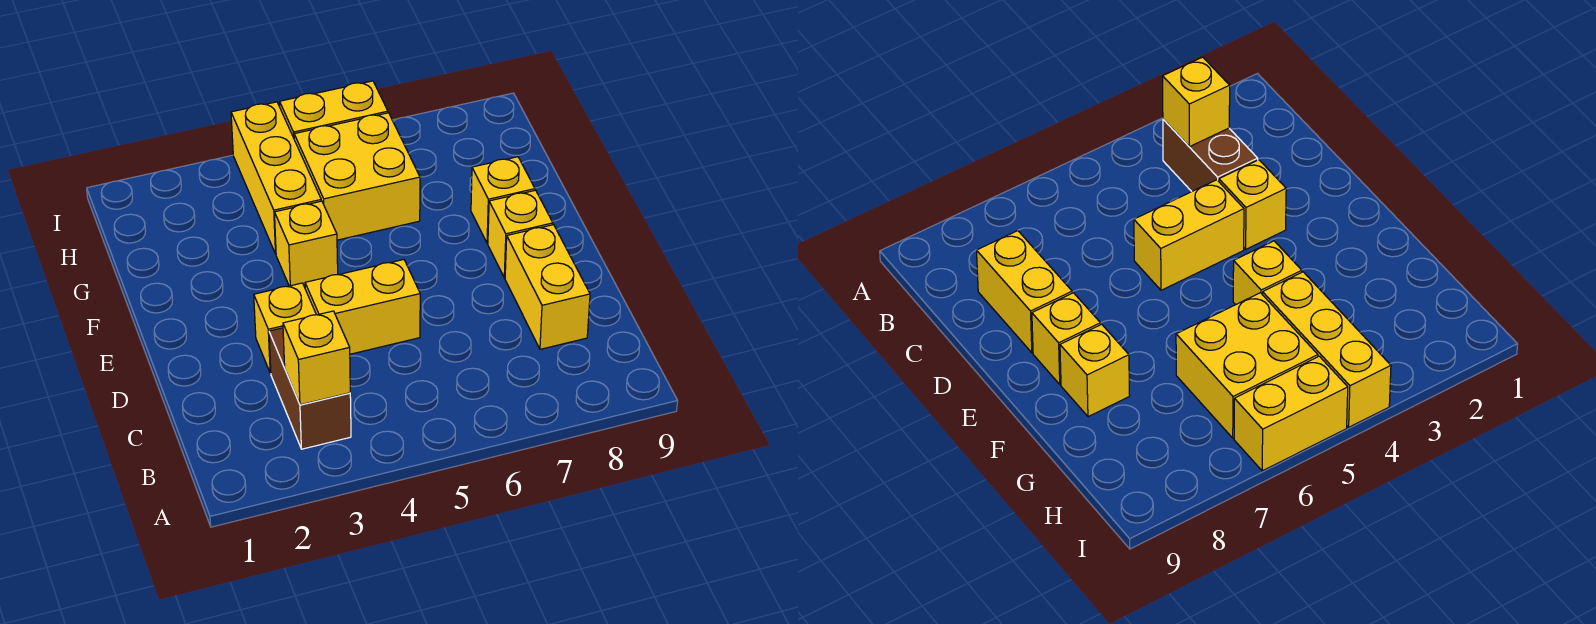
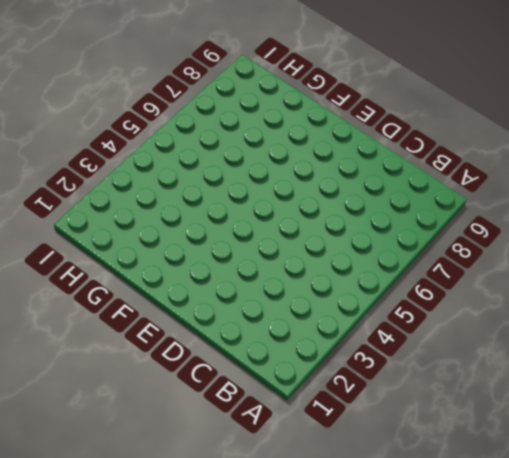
none -> brown brick B3:C3 level 1
none -> yellow brick C8:D8 level 1

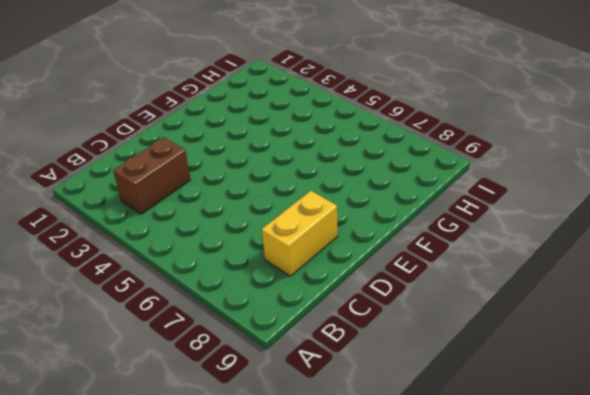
none -> yellow brick D3 level 1
none -> yellow brick D4:D5 level 1

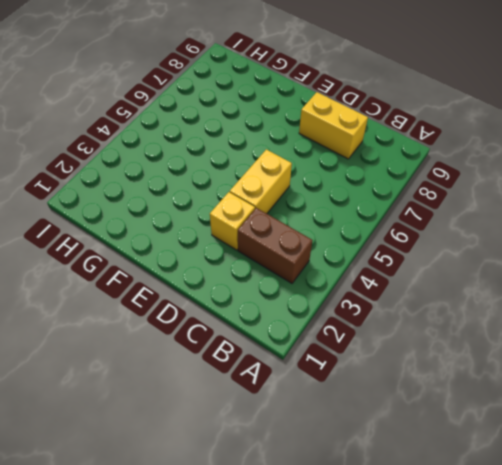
none -> yellow brick E8 level 1
none -> yellow brick F4 level 1

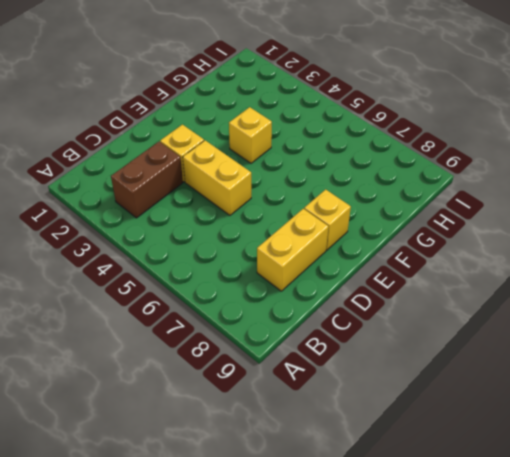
none -> yellow brick F8 level 1
none -> yellow brick G4:I4 level 1

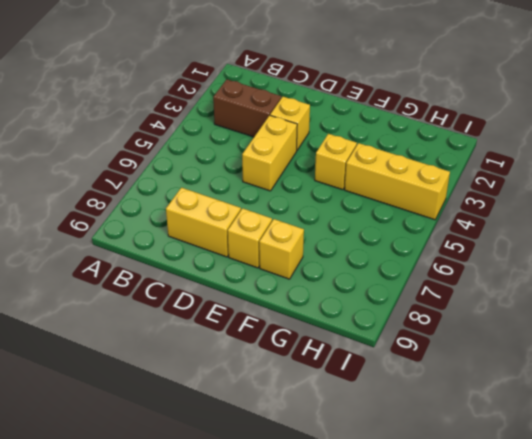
none -> yellow brick G5:H6 level 1
none -> yellow brick I5:I6 level 1

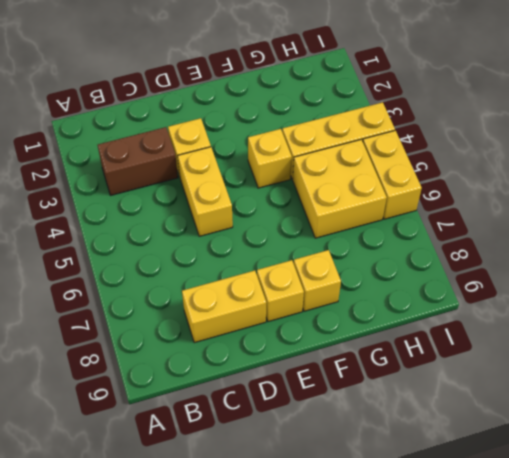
none -> yellow brick B3 level 2

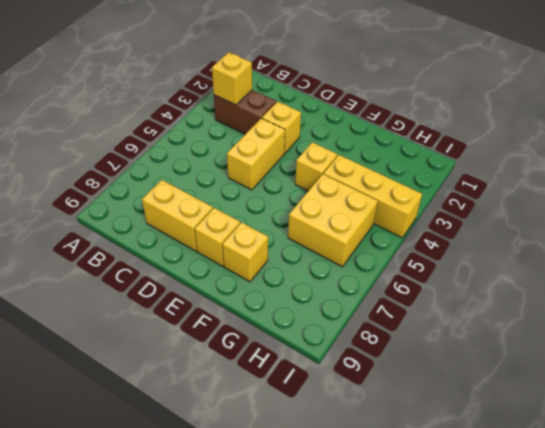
none -> yellow brick I5:I6 level 1

